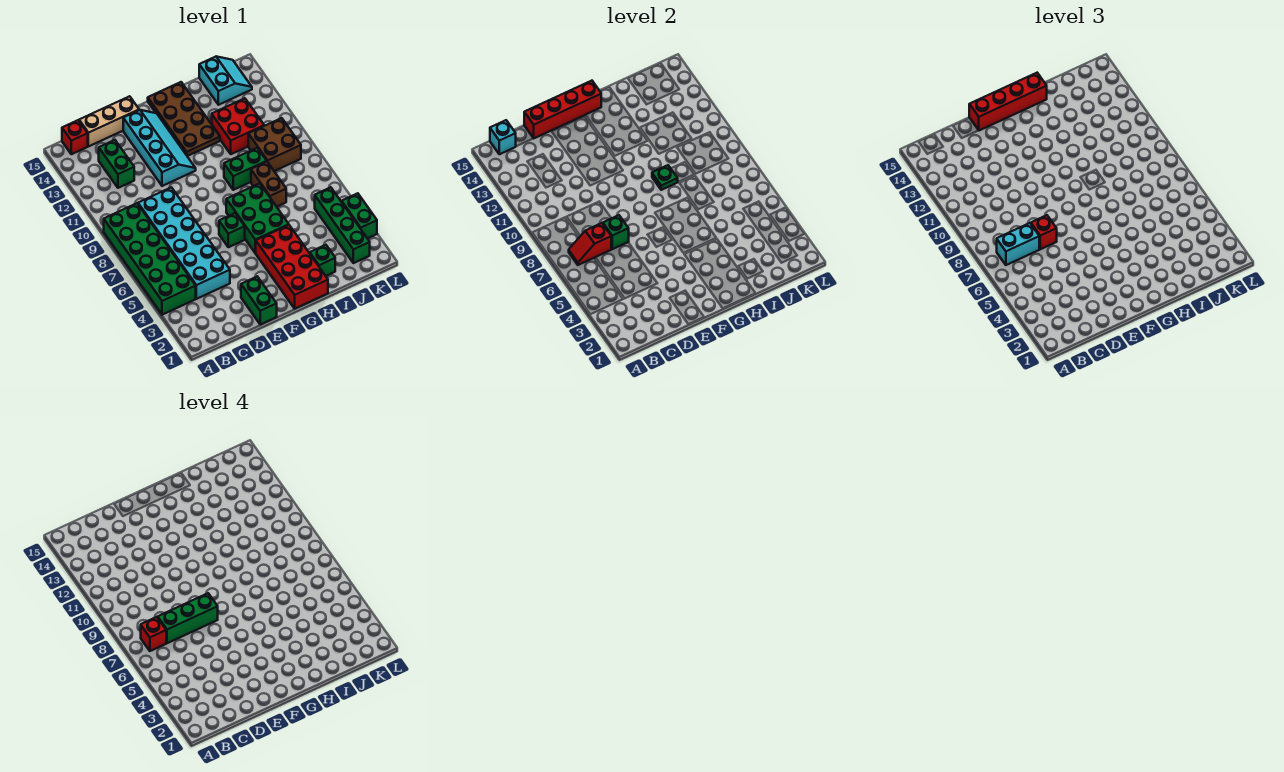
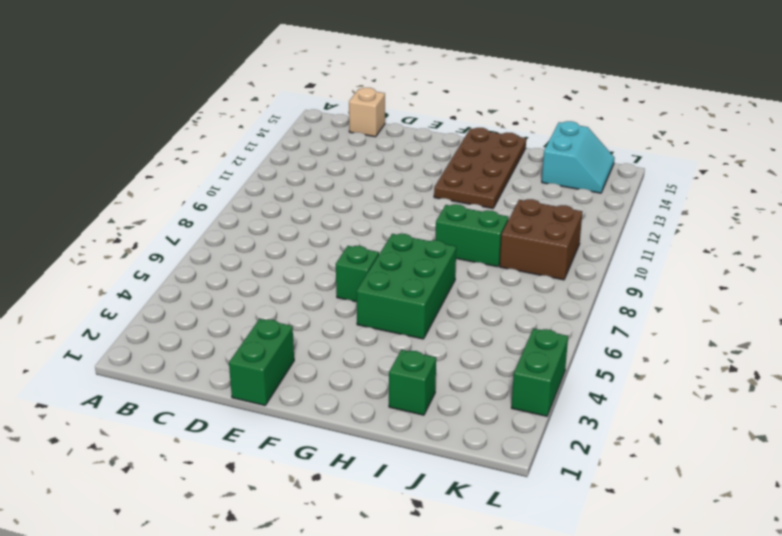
tan brick C15 level 1 -> tan brick C15:E15 level 1
none -> green brick A4:B9 level 1
none -> red brick B15 level 1
none -> cyan brick C4:D9 level 1

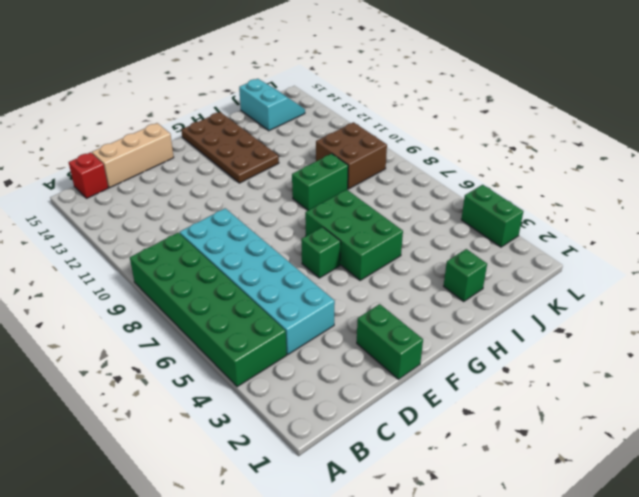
none -> green brick C12:C13 level 1
none -> cyan slope E11:F14 level 1 top E
none -> red brick G1:H4 level 1

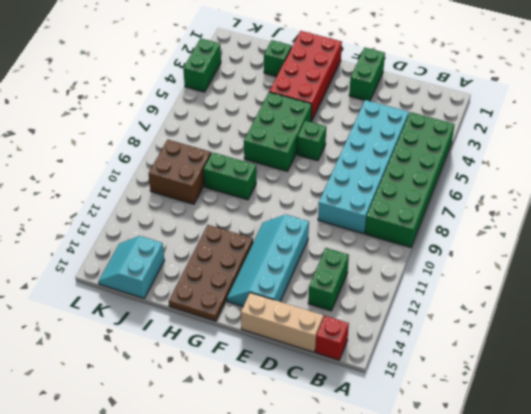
none -> brown brick I7:I8 level 1
none -> red brick I11:J12 level 1
none -> green brick K2:K5 level 1

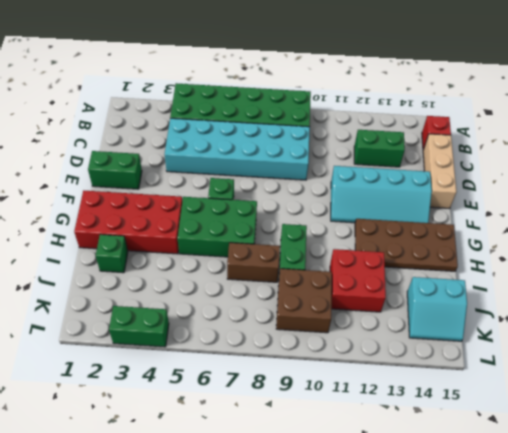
none -> green brick K2:K5 level 1
none -> red slope B7:C7 level 2 top C
none -> cyan brick B15 level 2

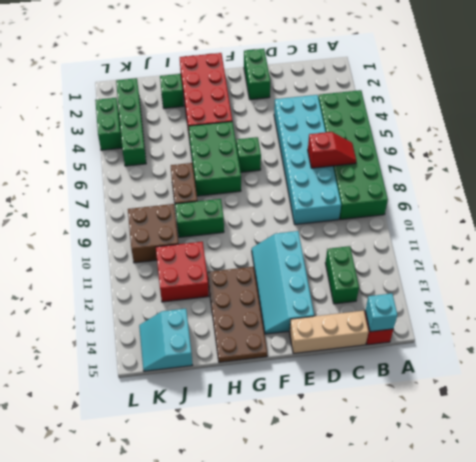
none -> green brick D7 level 2
none -> red brick D15:G15 level 2
none -> green plate H9 level 2

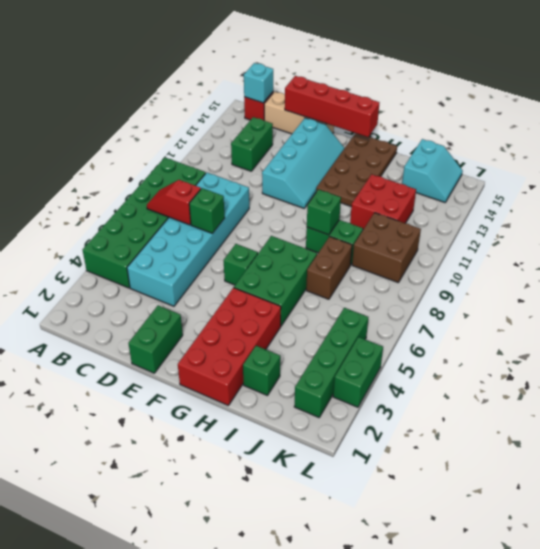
green brick H9 level 2 -> green plate H9 level 2
none -> cyan brick B7:C7 level 3
none -> red brick D7 level 3
none -> red brick E15:H15 level 3

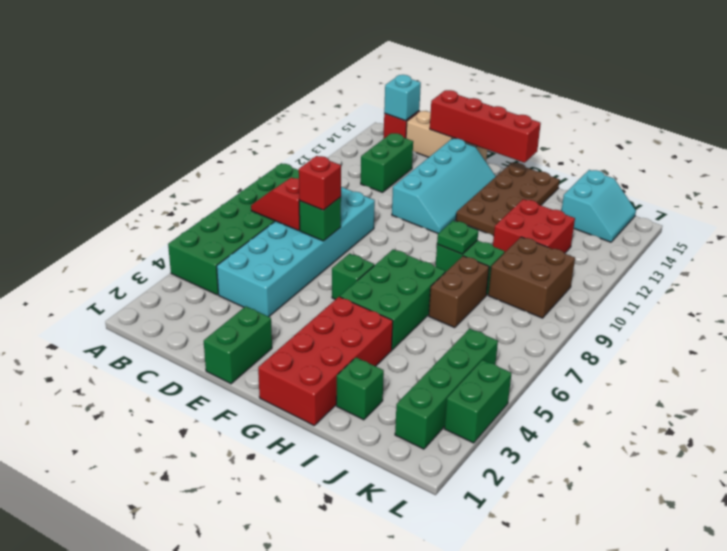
none -> cyan brick B7:C7 level 3
none -> red brick E15:H15 level 3
none -> red brick B7 level 4

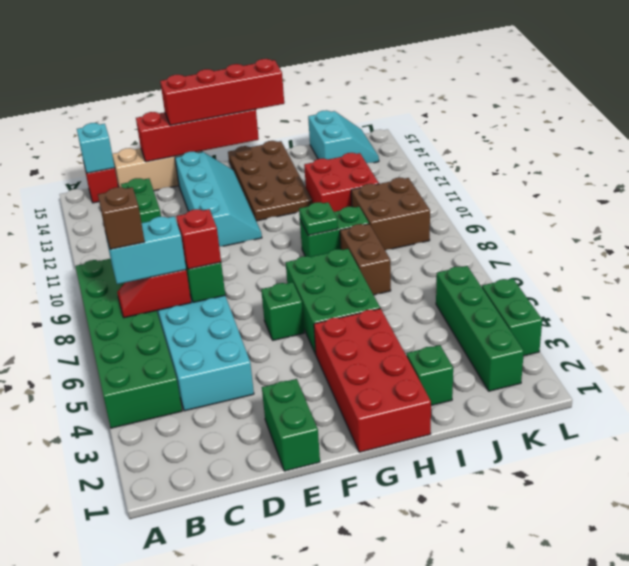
brown brick B7 level 4 -> red brick B7 level 4
none -> green brick C7:E7 level 4

